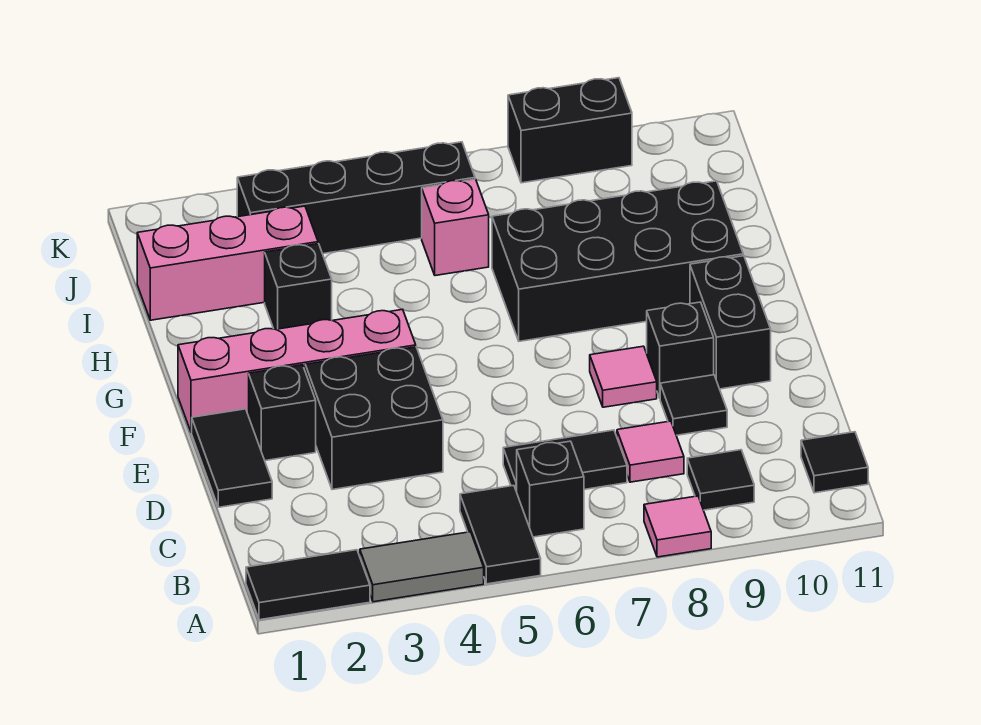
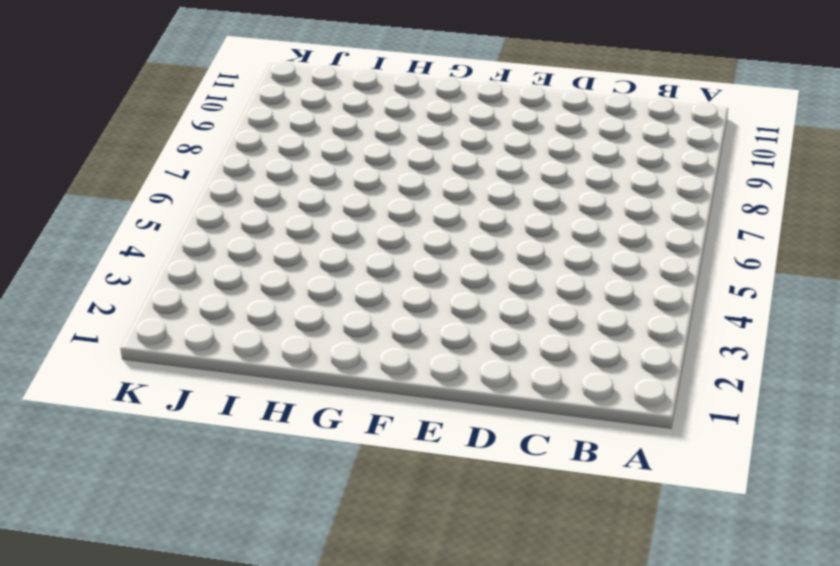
none -> black tile A1:A2 level 1
none -> grey tile A3:A4 level 1
none -> black tile A5:B5 level 1

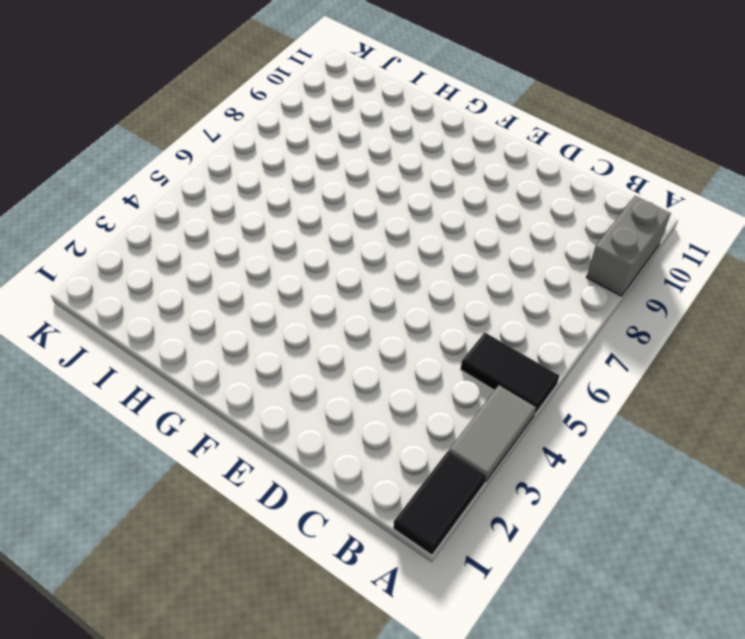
grey brick A9:A10 level 1 -> none
none -> pink tile A8 level 1
none -> black brick B6 level 1
none -> black tile B9 level 1

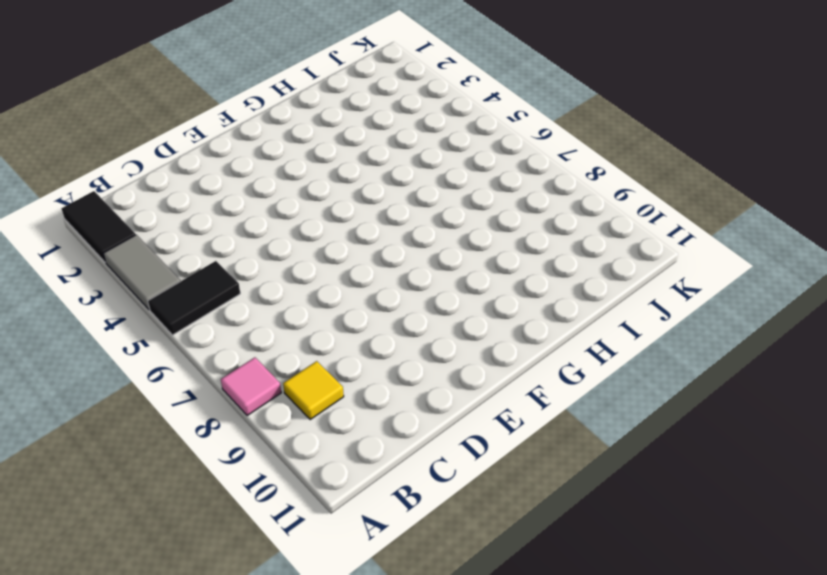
yellow tile B9 level 1 -> black tile B9 level 1
none -> black brick B6 level 1
none -> black tile B11 level 1
none -> black tile C6:C7 level 1

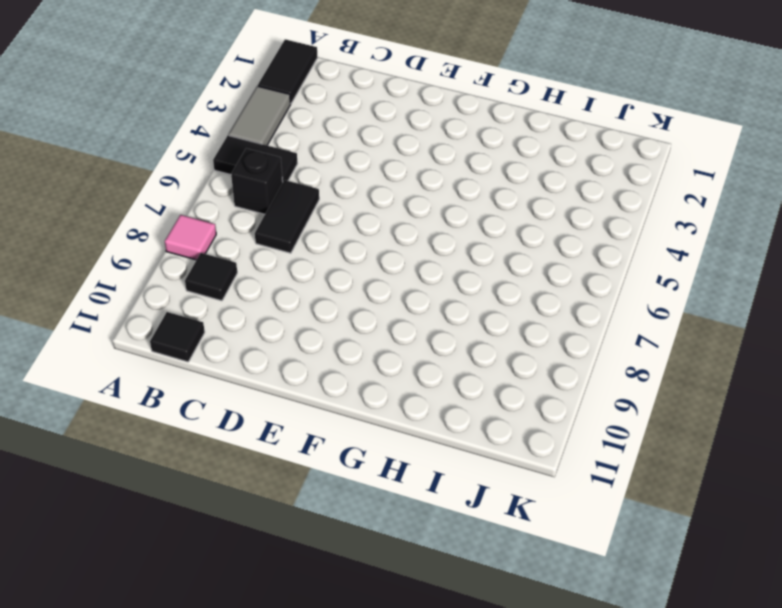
none -> pink tile C8 level 1
none -> black tile D1:E1 level 1
none -> black brick D3:E4 level 1

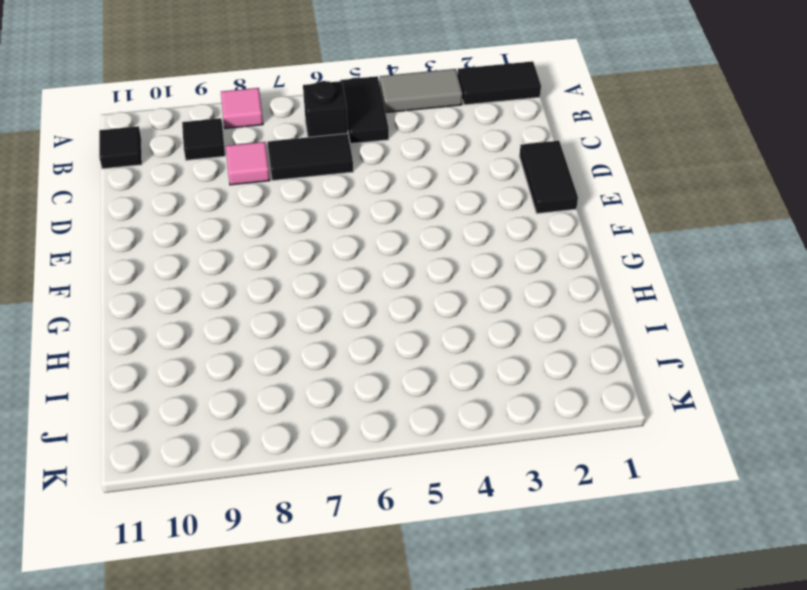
none -> black brick D3:E4 level 1
none -> black tile D9 level 1
none -> black brick E2 level 1

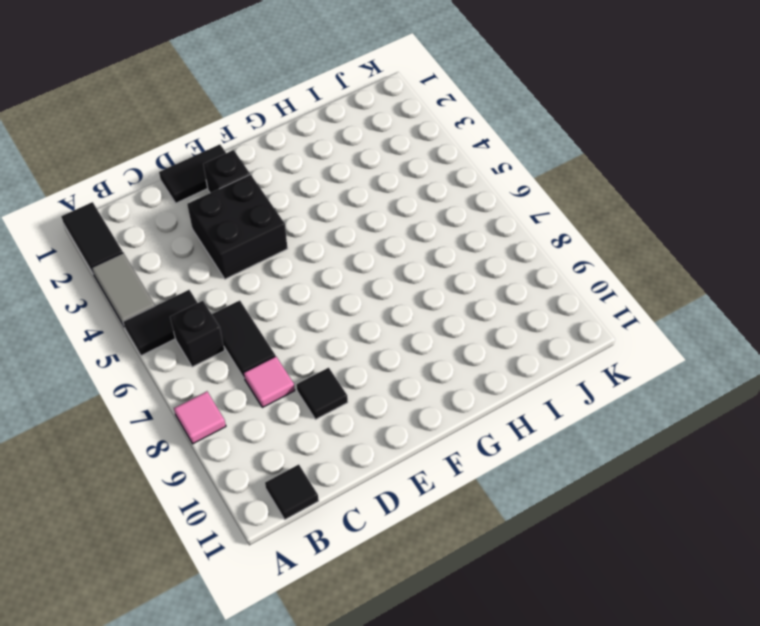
none -> black tile B9 level 1
none -> pink tile E8 level 1
none -> black brick E9 level 1

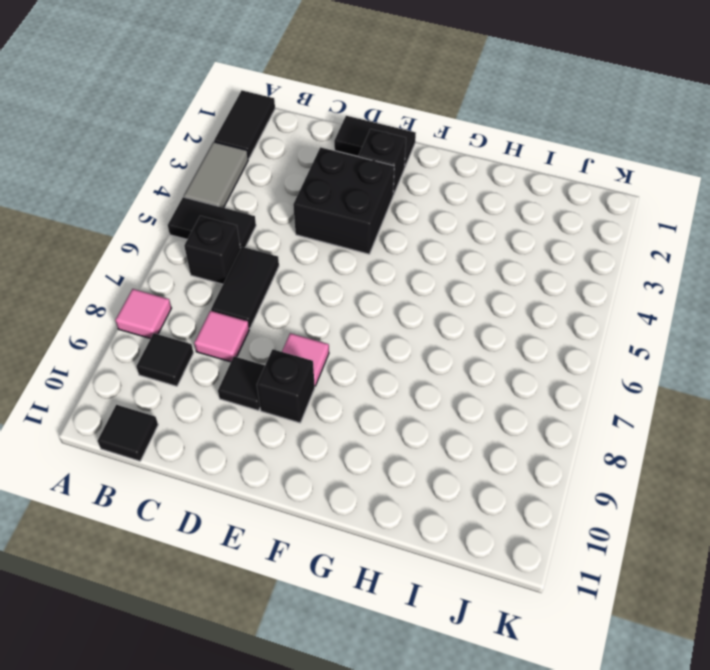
none -> black brick E10:F10 level 1
none -> pink brick F1:F4 level 1
none -> black brick G7:H10 level 1

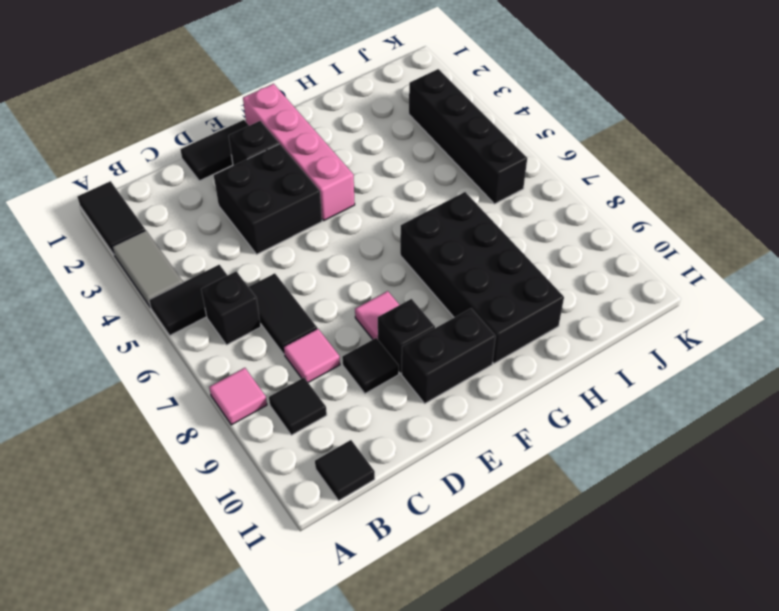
none -> black brick H3 level 1
none -> pink brick I1:I3 level 1
none -> pink brick I6 level 1

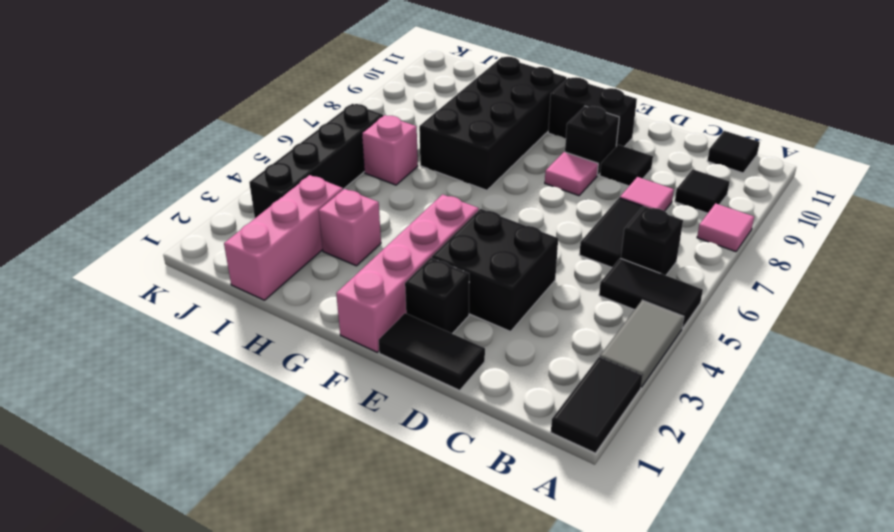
pink brick H3 level 1 -> black brick H3 level 1
none -> black brick K8:K9 level 1

